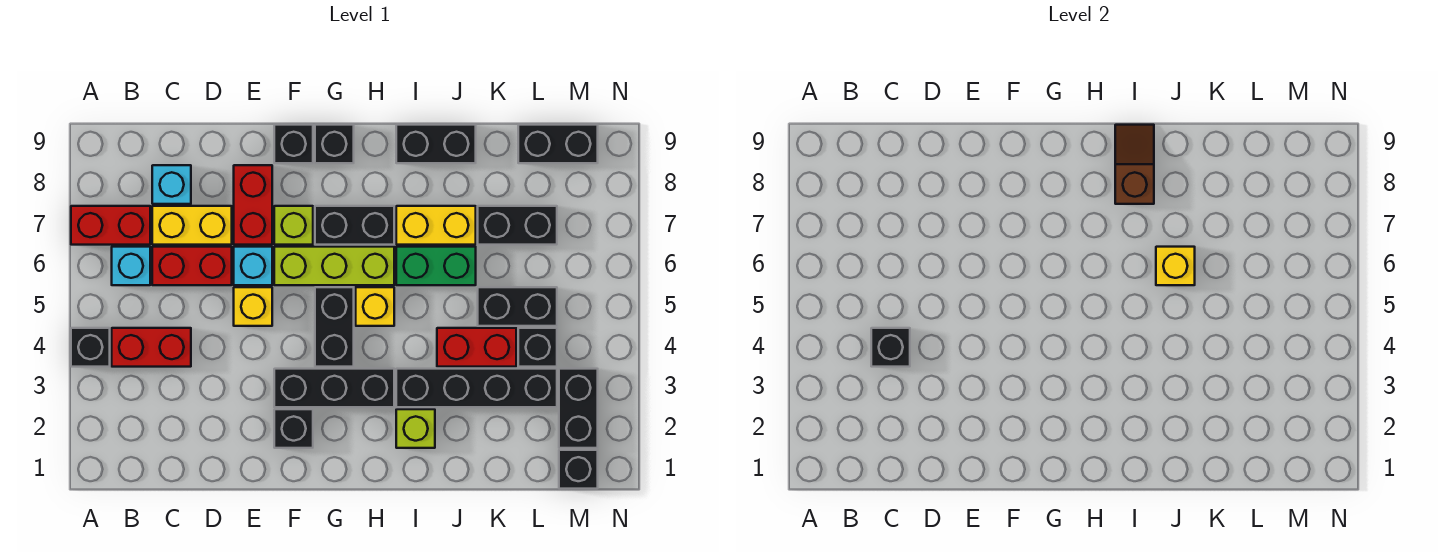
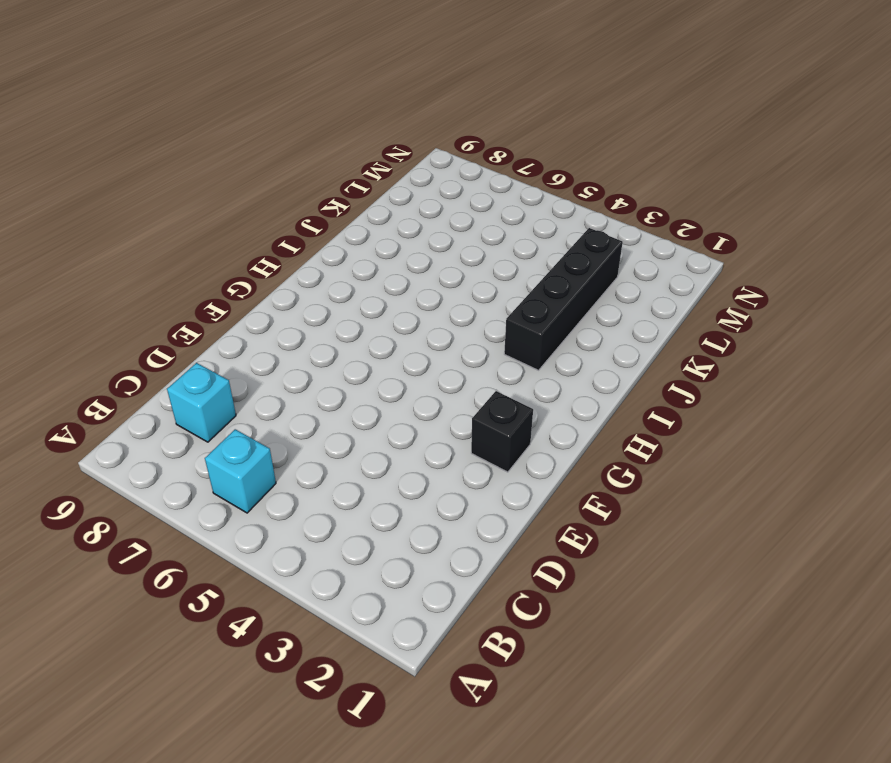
none -> black brick A4 level 1
none -> red brick A7:B7 level 1
none -> red brick B4:C4 level 1
none -> red brick C6:D6 level 1

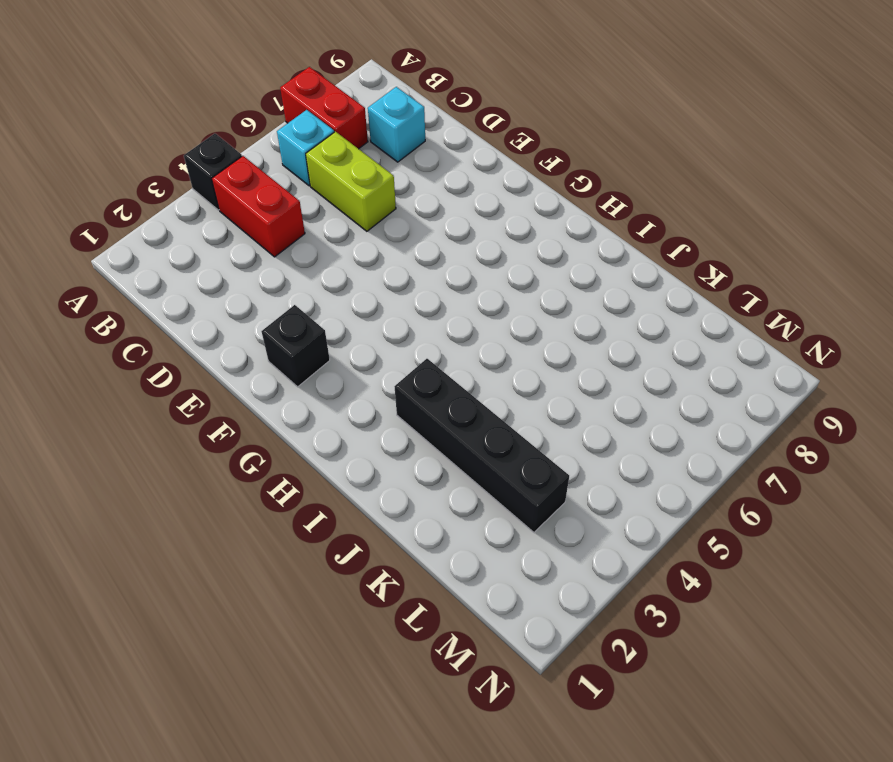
lime brick C6:D6 level 1 -> red brick C6:D6 level 1
none -> yellow brick C7:D7 level 1
none -> yellow brick E5 level 1
none -> cyan brick E6 level 1
none -> red brick E7:E8 level 1

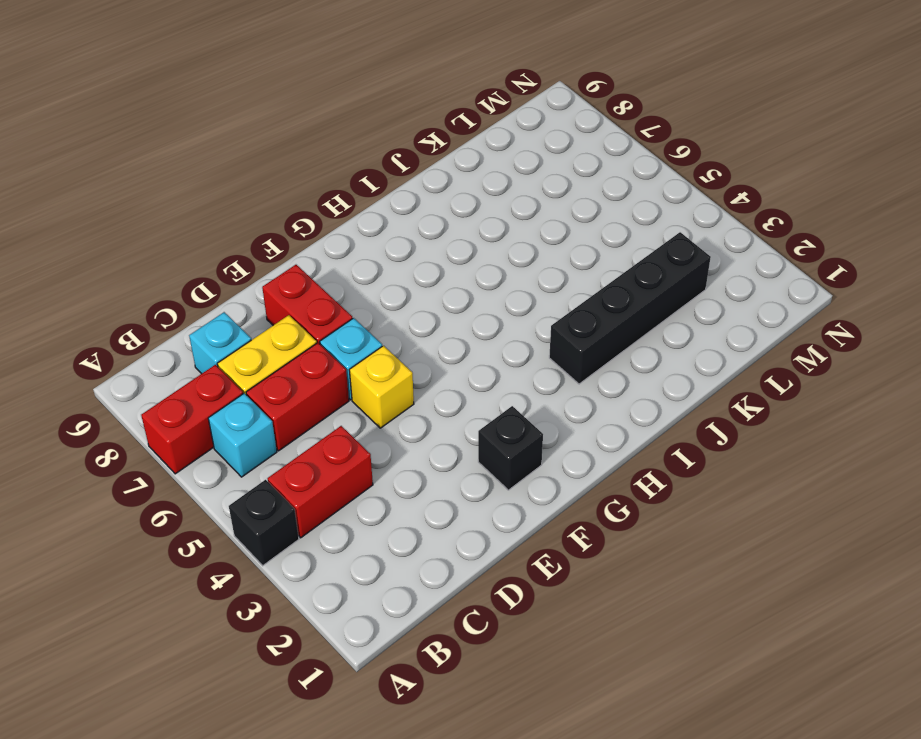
none -> black brick F3:H3 level 1
none -> lime brick F6:H6 level 1
none -> lime brick F7 level 1
none -> black brick F9 level 1

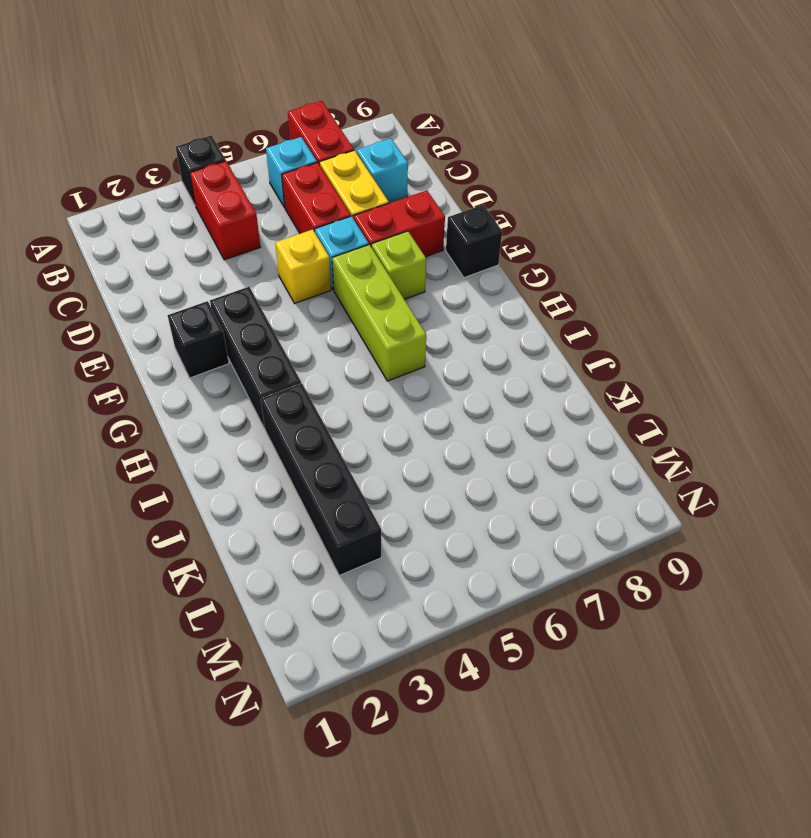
none -> black brick G4:G5 level 1
none -> black brick G7:H7 level 1
none -> black brick G9 level 1
none -> yellow brick H5 level 1

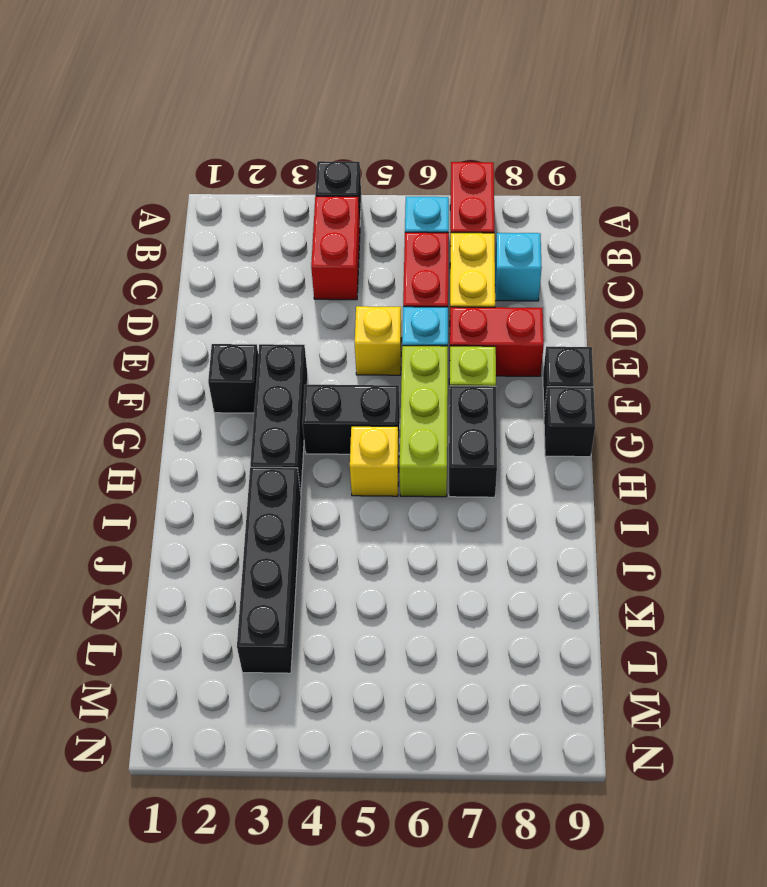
none -> lime brick I2 level 1
none -> green brick I6:J6 level 1
none -> yellow brick I7:J7 level 1
none -> black brick I9:J9 level 1

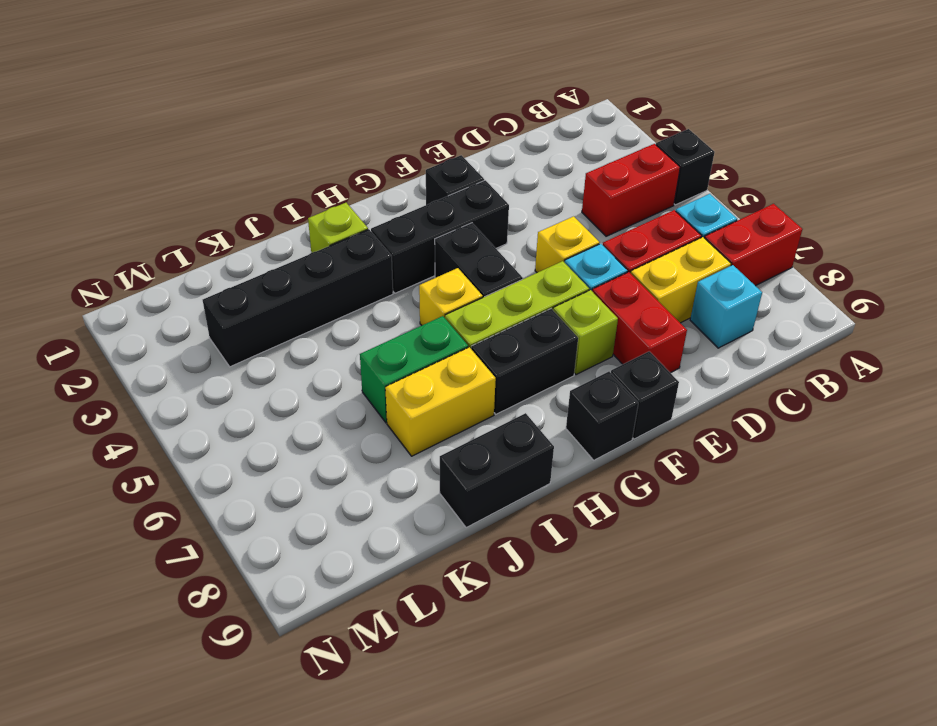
none -> red brick J4:K4 level 1
none -> black brick K5:L5 level 1
none -> black brick K7:L7 level 1
none -> black brick L4 level 1

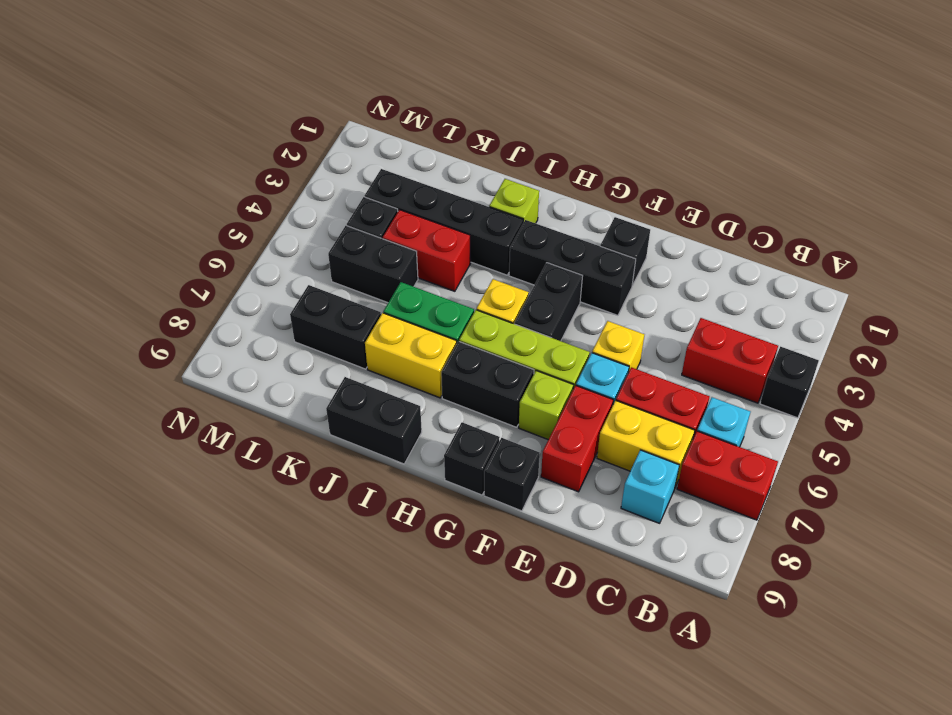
none -> black brick L9:M9 level 1
none -> black brick M1 level 1
none -> black brick M2:M3 level 1
none -> black brick C4 level 2

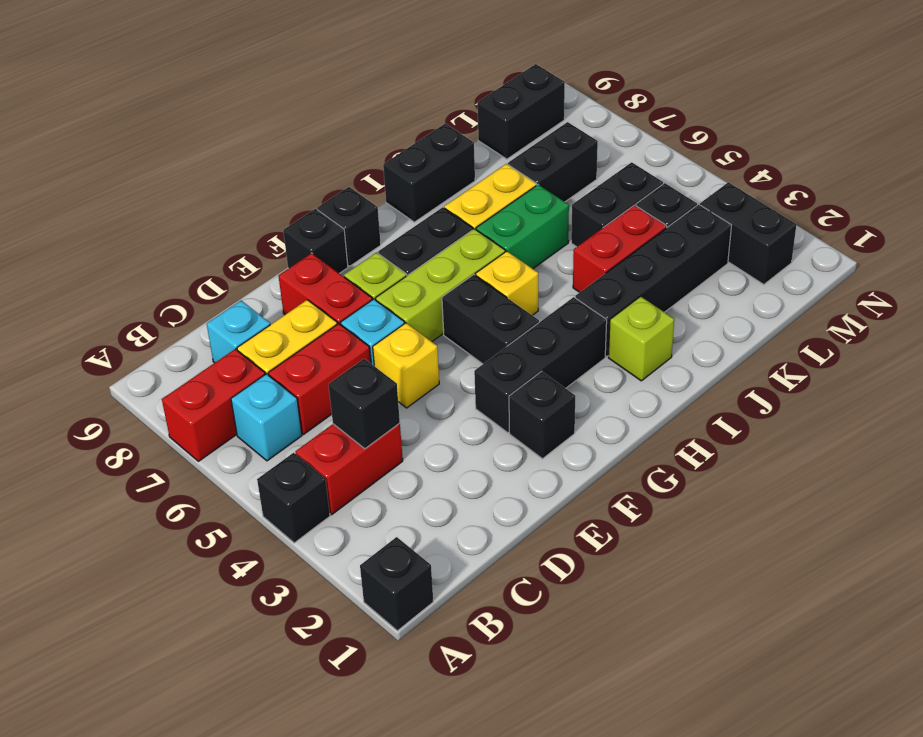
black brick A1 level 1 -> black brick M1 level 1
none -> brown slope I8:I9 level 2 top 8
none -> yellow brick J6 level 2

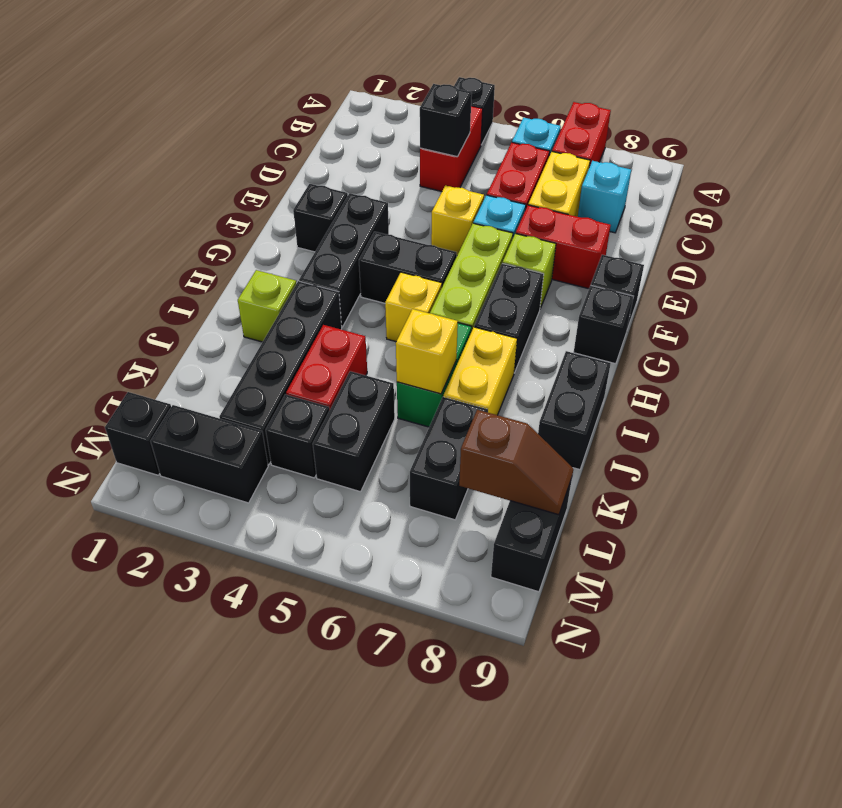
brown slope L8:L9 level 2 top 8 -> brown slope I8:I9 level 2 top 8

